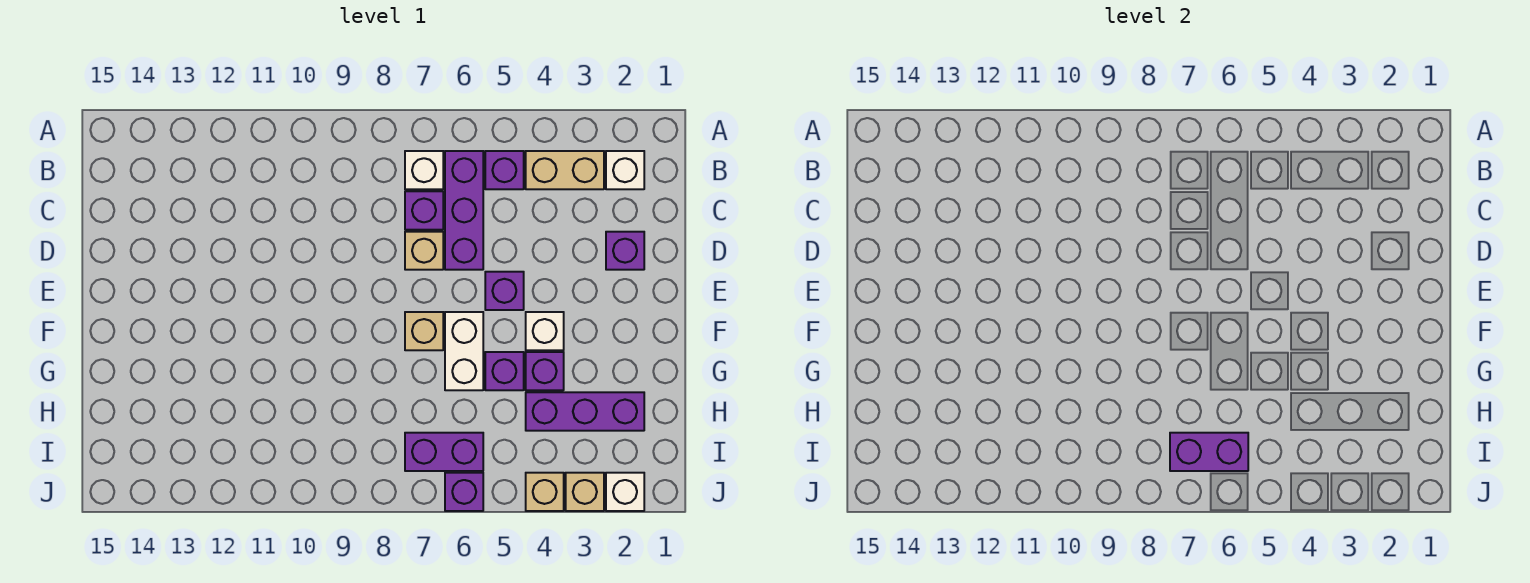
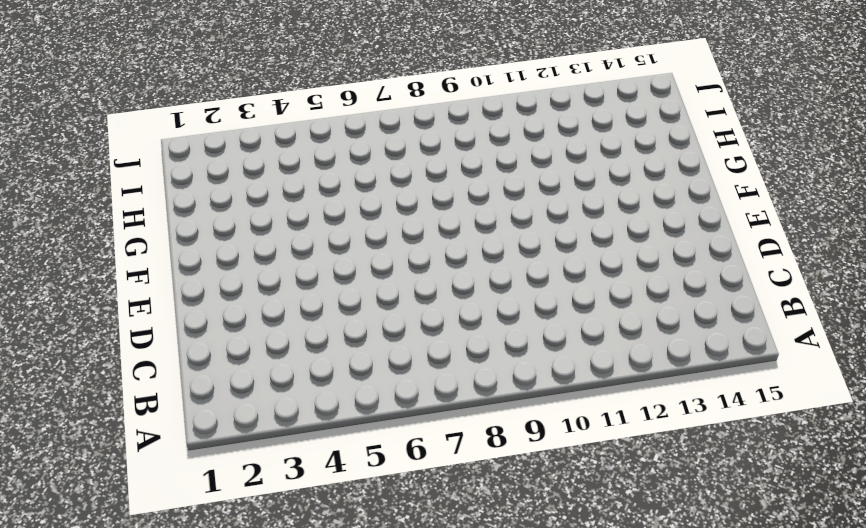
none -> white brick B2 level 1
none -> tan brick B3:B4 level 1
none -> purple brick B5 level 1

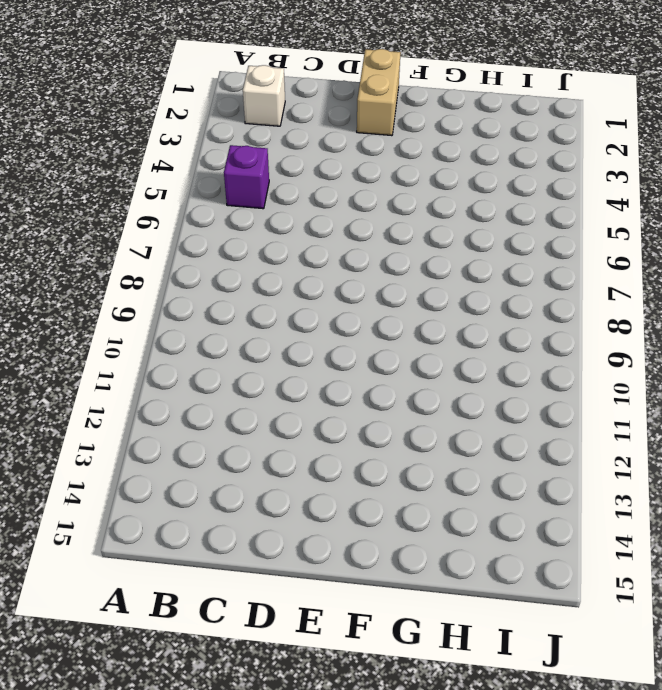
tan brick E1:E2 level 1 -> tan brick B3:B4 level 1
none -> purple brick B6:D6 level 1
none -> white brick B7 level 1
none -> purple brick C7 level 1

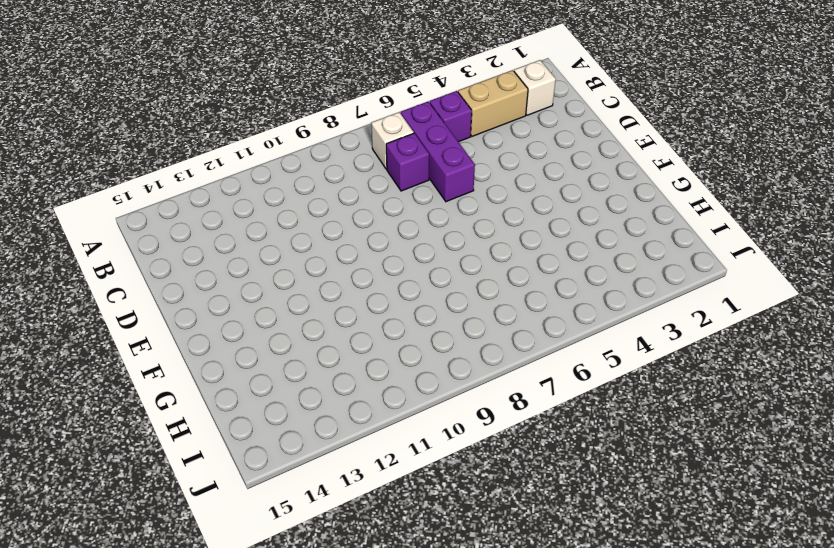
none -> purple brick D2 level 1
none -> tan brick D7 level 1
none -> purple brick E5 level 1

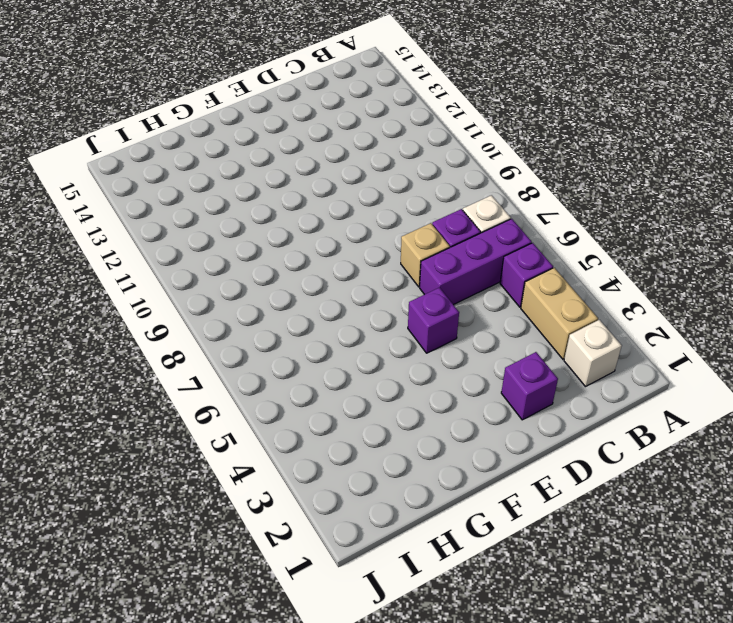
none -> white brick F4 level 1
none -> white brick F6:G6 level 1
none -> tan brick F7 level 1

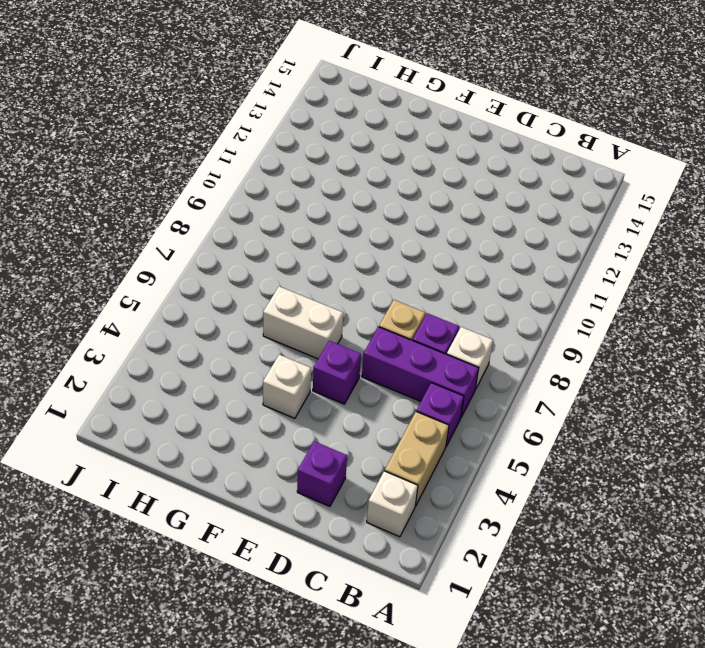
none -> tan brick F7 level 1
none -> purple brick G4 level 1
none -> purple brick G5 level 1

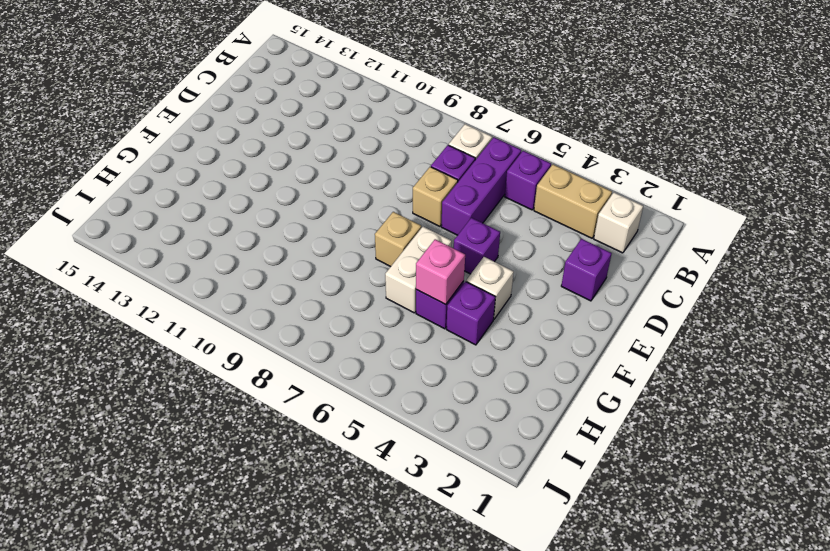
pink brick G5 level 2 -> none
none -> purple brick H2:H4 level 1
none -> purple brick I6:I7 level 1
none -> white brick J2 level 1

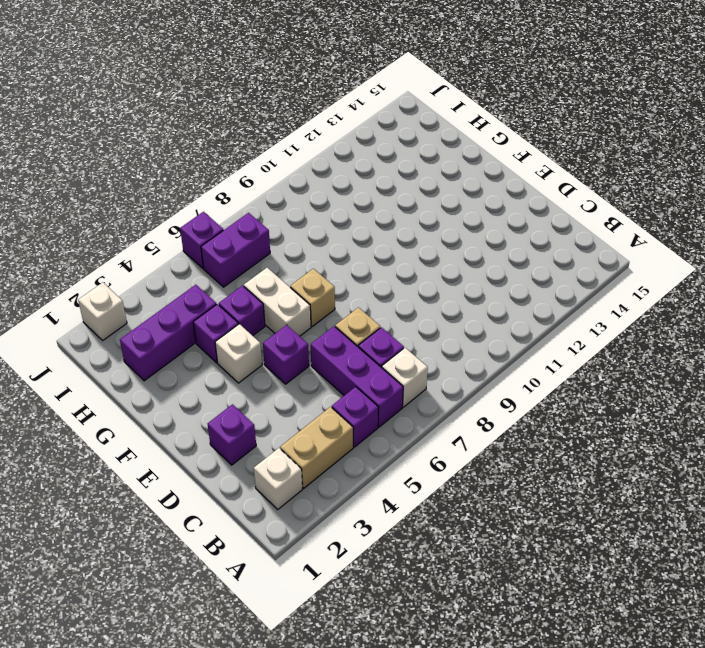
none -> tan brick J3 level 1
none -> tan brick J4 level 1
none -> purple brick I6:I7 level 2

